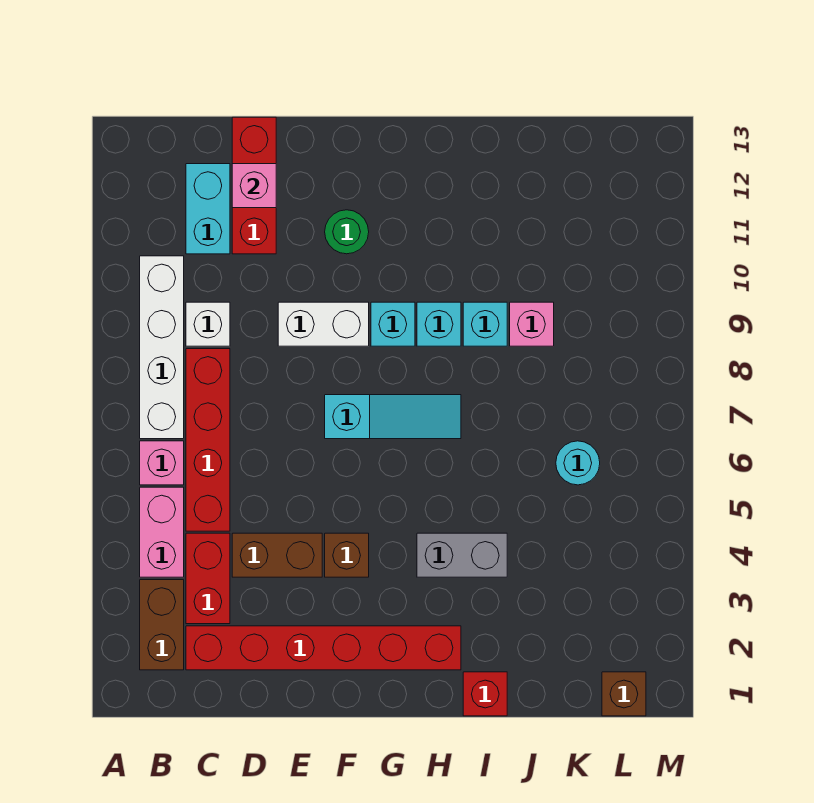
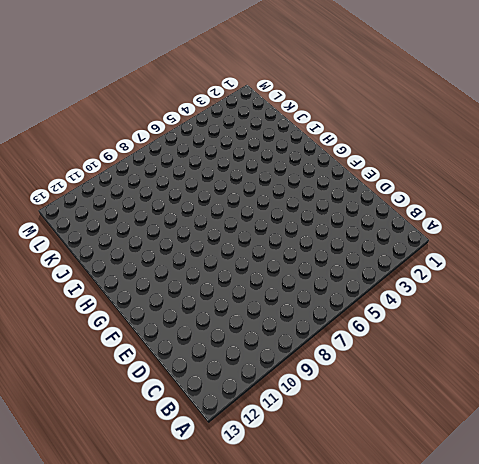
none -> brown brick B2:B3 level 1
none -> pink brick B4:B5 level 1
none -> pink brick B6 level 1

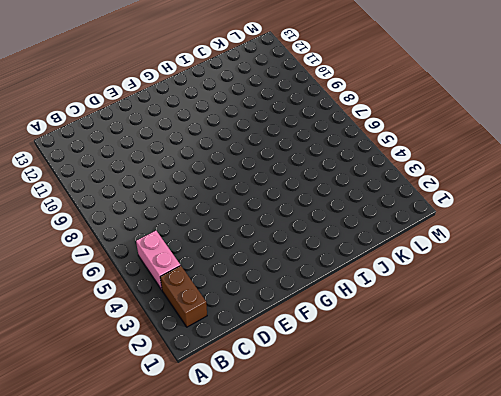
none -> pink brick B6 level 1
none -> white brick B7:B10 level 1
none -> red brick C2:H2 level 1

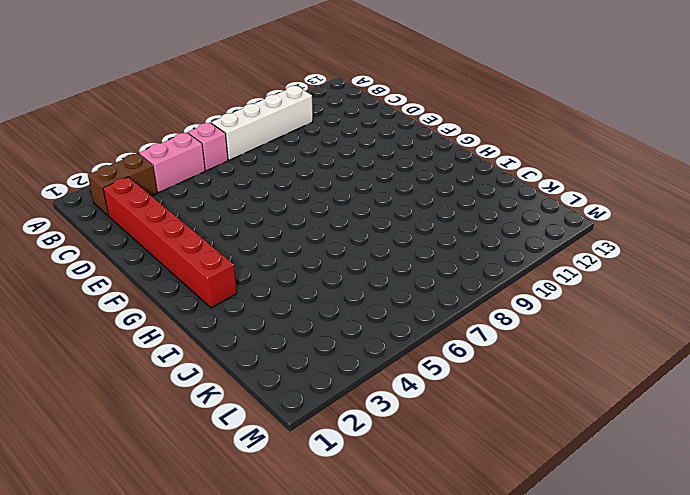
none -> red brick C3:C4 level 1
none -> red brick C5:C8 level 1
none -> white brick C9 level 1

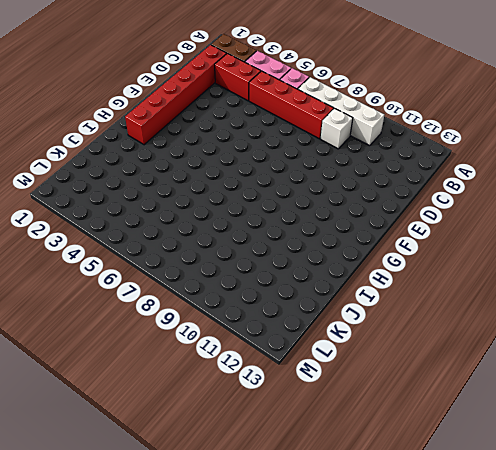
none -> cyan brick C11:C12 level 1
none -> brown brick D4:E4 level 1
none -> red brick D11:D13 level 1

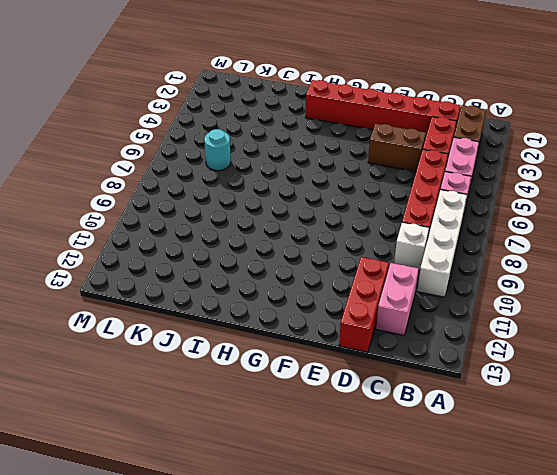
pink brick C11:C12 level 1 -> cyan brick C11:C12 level 1
none -> white brick E9:F9 level 1
none -> brown brick F4 level 1
none -> cyan slope F7:H7 level 1 top F

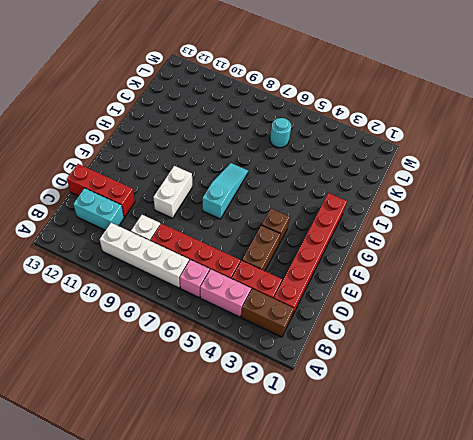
none -> green round brick F11 level 1
none -> cyan brick G9 level 1
none -> grey brick H4:I4 level 1

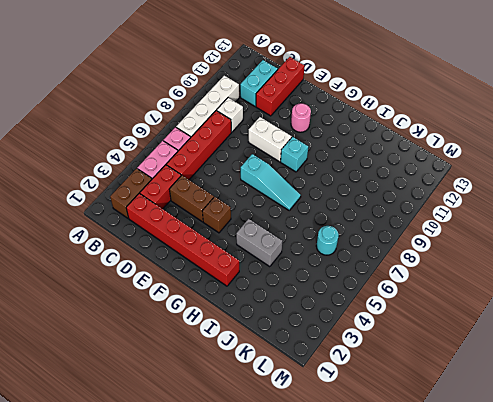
pink round brick F11 level 1 -> green round brick F11 level 1
none -> cyan brick H9 level 1
none -> red brick I1 level 1
none -> cyan brick I9 level 1

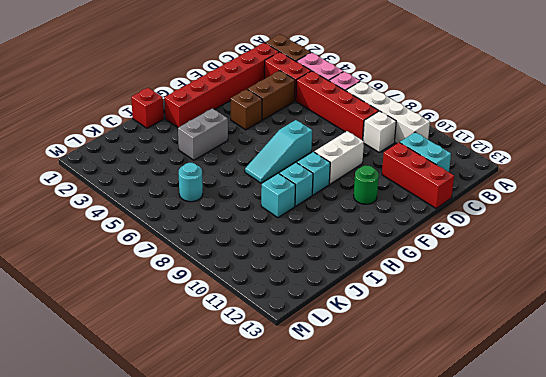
none -> pink brick J9 level 1
none -> brown brick L1 level 1
none -> pink brick D12 level 2

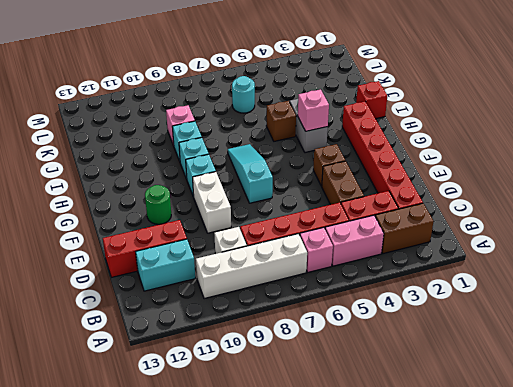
pink brick H4 level 2 -> pink brick D12 level 2
brown brick I5 level 1 -> brown brick L1 level 1

